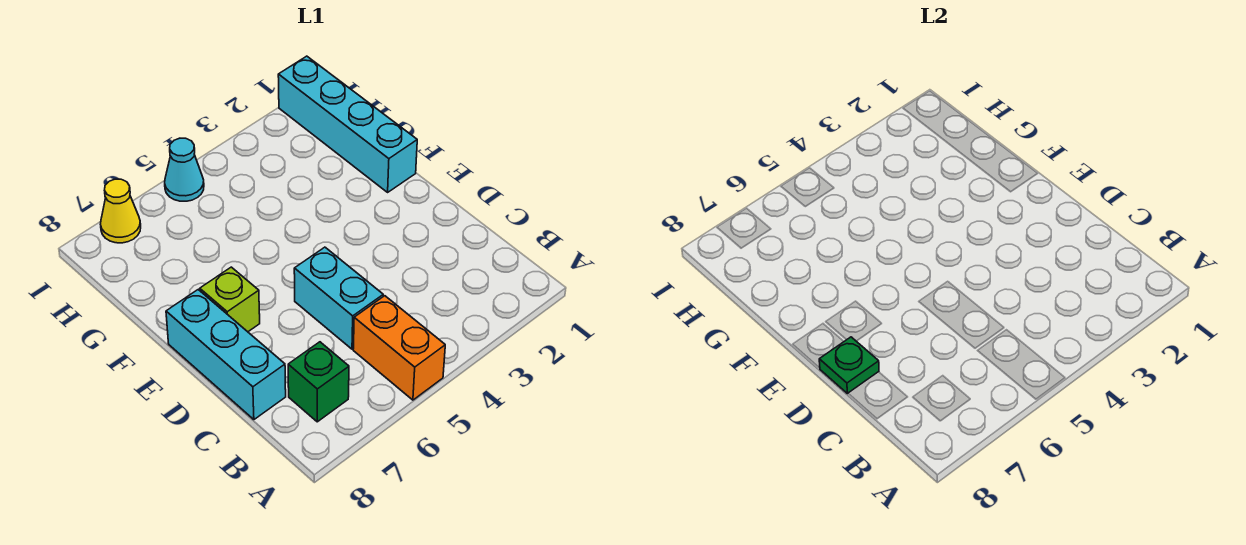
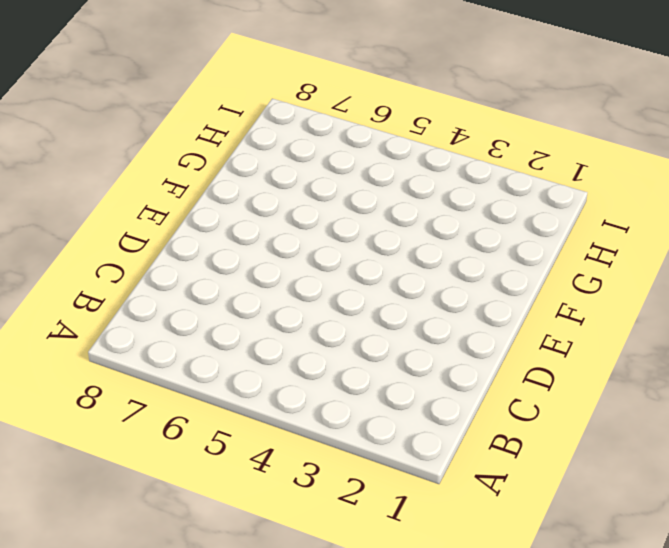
none -> orange brick A5:B5 level 1
none -> green brick B7 level 1

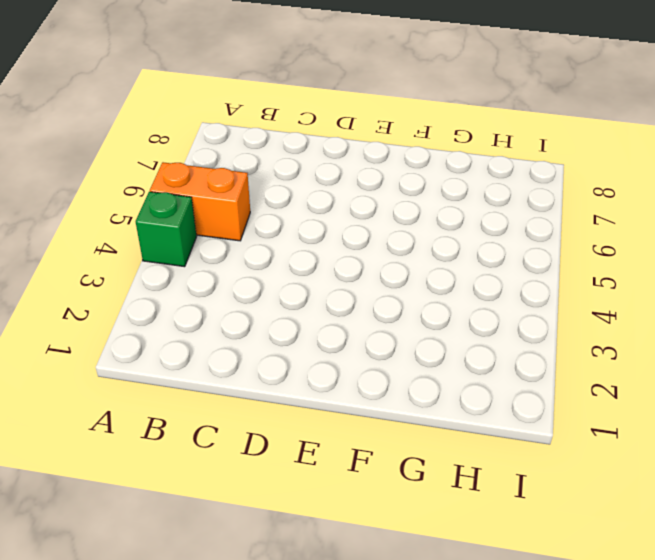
green brick A4 level 1 -> green brick B7 level 1
none -> cyan brick C5:D5 level 1
none -> cyan brick C8:E8 level 1

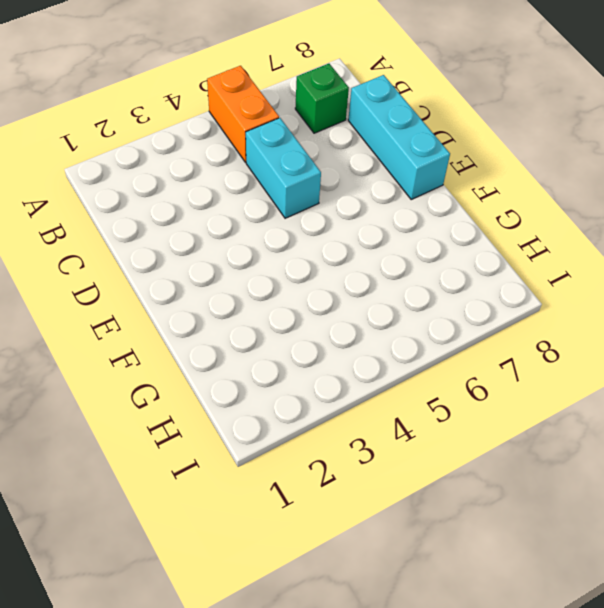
none -> lime brick E7 level 1
none -> cyan brick F1:I1 level 1

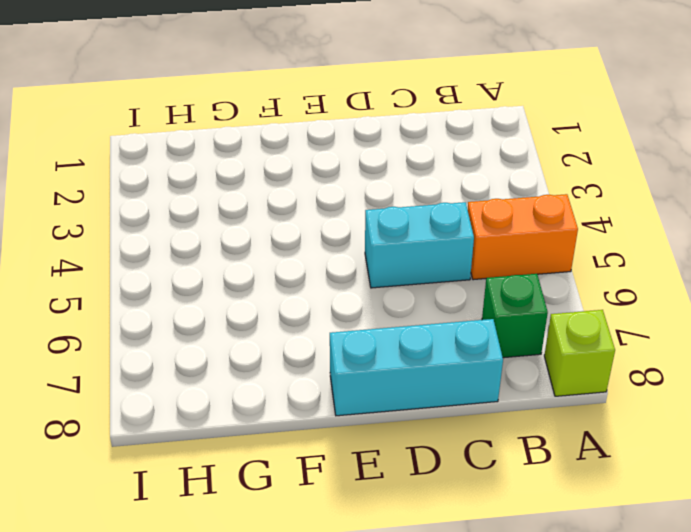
lime brick A8 level 1 -> lime brick E7 level 1
none -> cyan brick F1:I1 level 1
none -> cyan cone I5 level 1

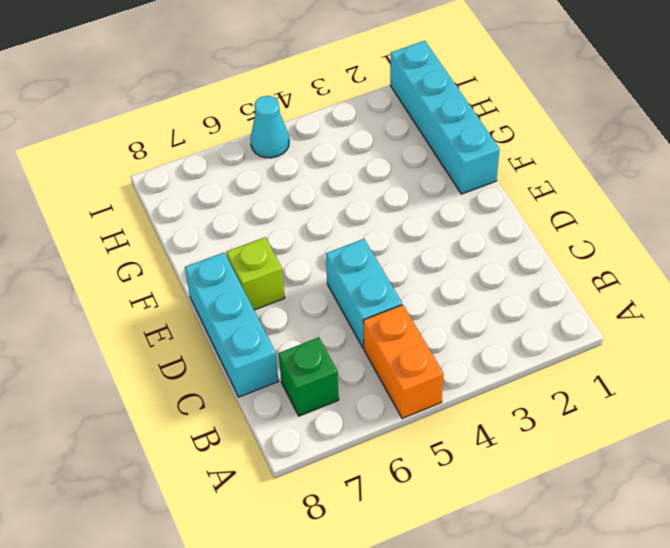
none -> yellow cone I7 level 1
none -> green plate D8 level 2

